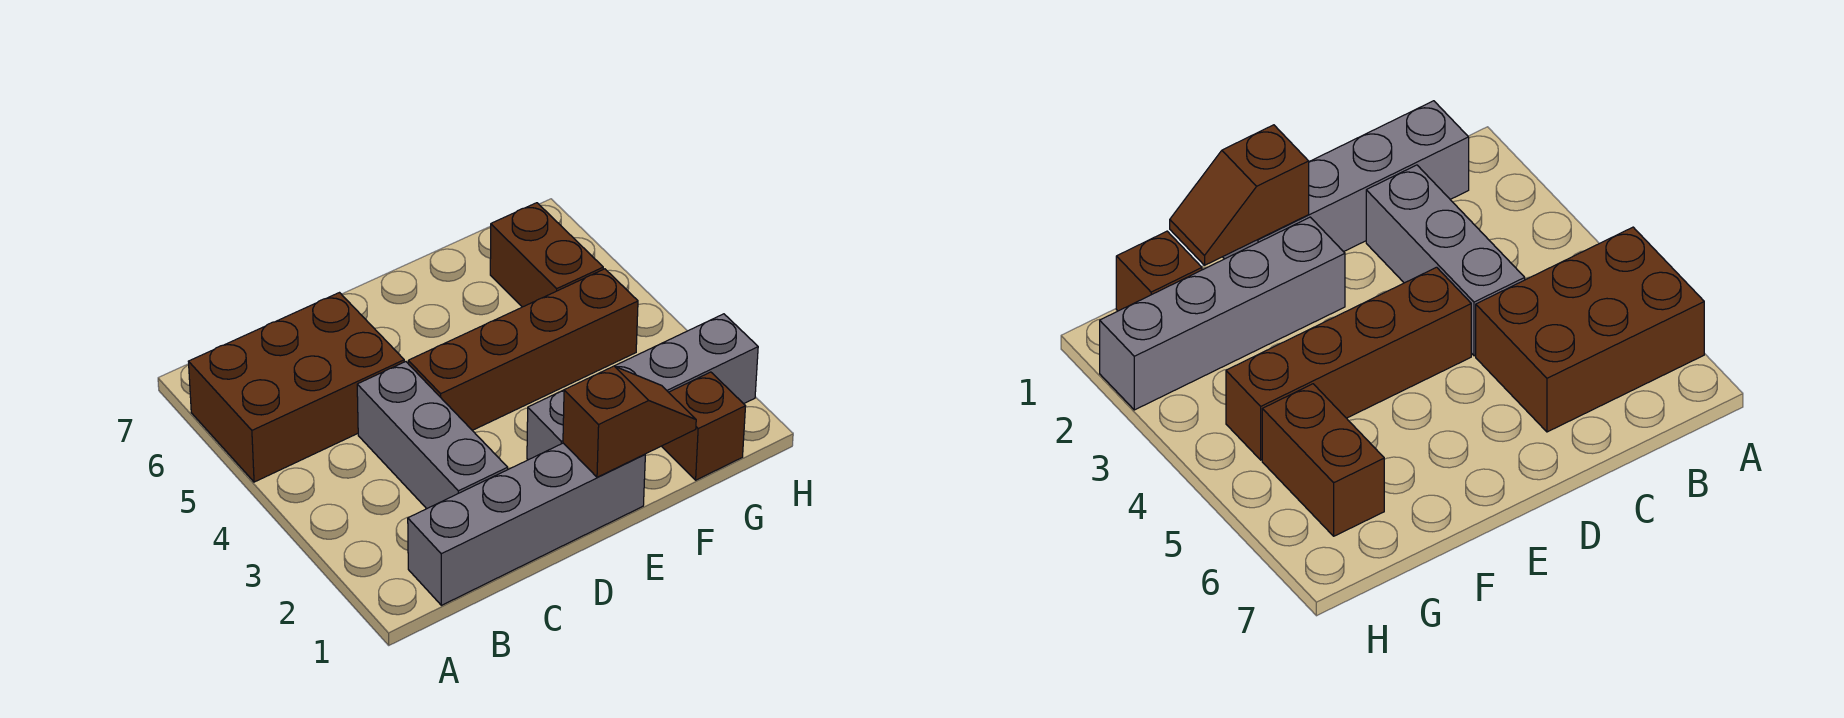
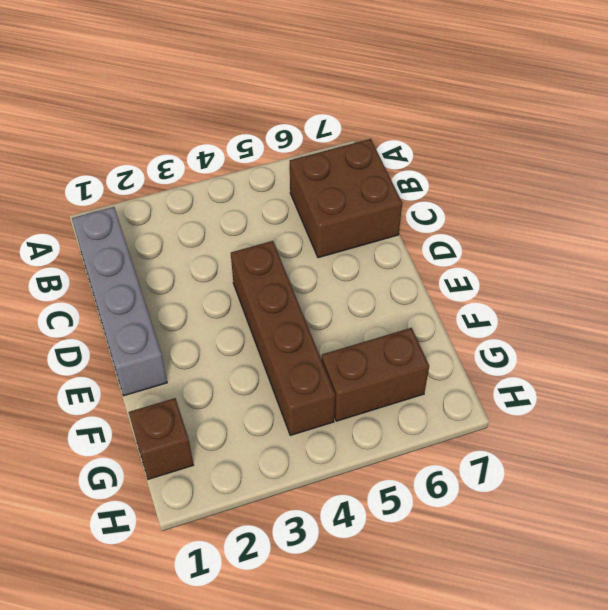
brown brick B6:C7 level 1 -> brown brick A5:C6 level 1
none -> grey brick C2:C4 level 1
none -> grey brick E2:H2 level 1

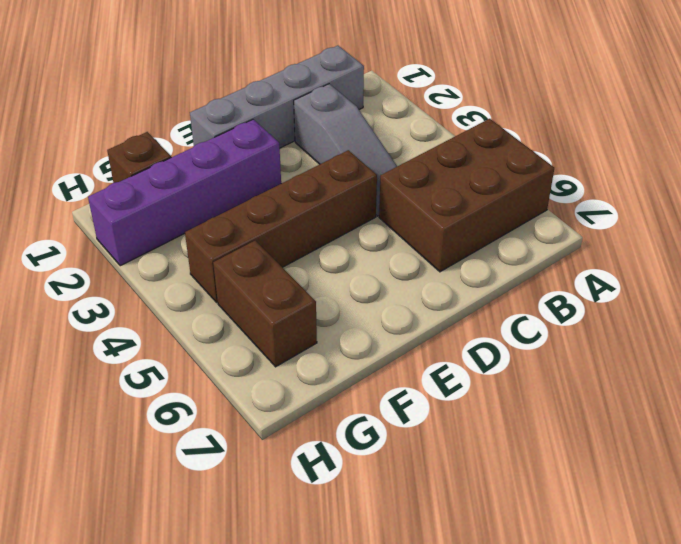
grey slope C2:C4 level 1 top 2 -> grey brick C2:C4 level 1
purple brick E2:H2 level 1 -> grey brick E2:H2 level 1
none -> brown slope E1:F1 level 2 top E

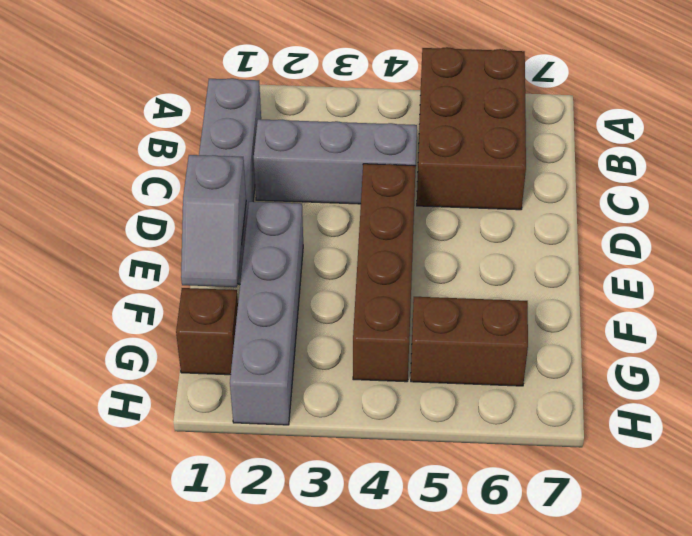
grey slope E1:F1 level 2 top E -> brown slope E1:F1 level 2 top E

